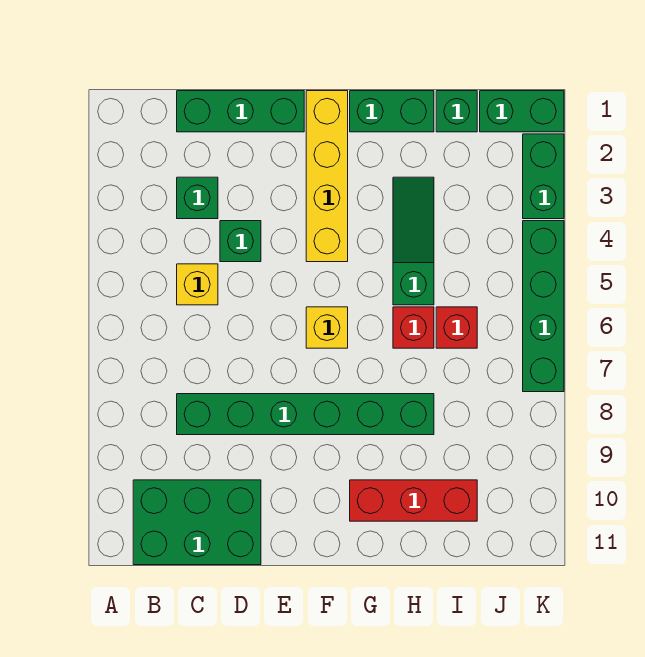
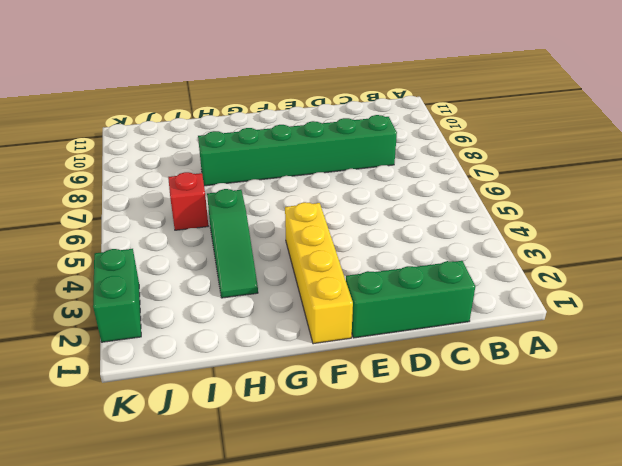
none -> green brick B10:D11 level 1
none -> green brick C3 level 1
none -> yellow brick C5 level 1

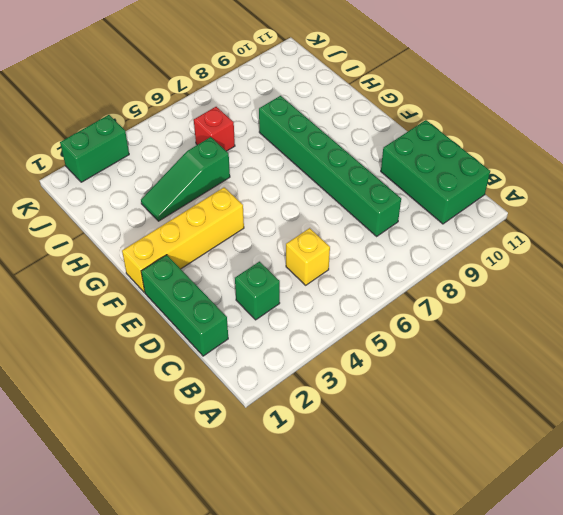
none -> green brick D4 level 1
none -> yellow brick F6 level 1
none -> green brick G1:H1 level 1

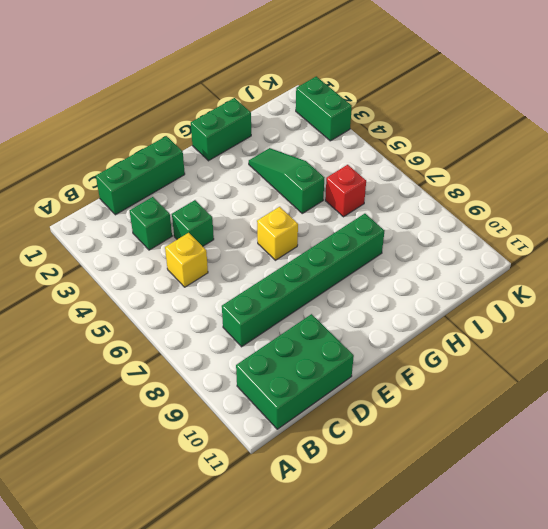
none -> yellow brick F1:F4 level 1
none -> red brick G10:I10 level 1
none -> red brick H6 level 1

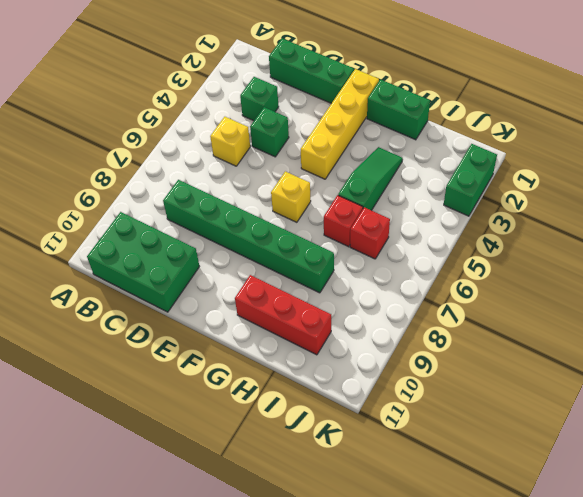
none -> green brick I1 level 1
none -> green brick J1:K1 level 1
none -> green brick K4:K7 level 1

